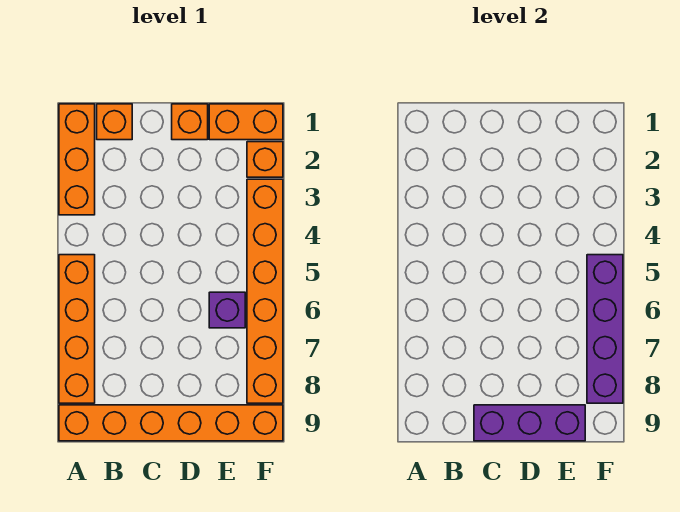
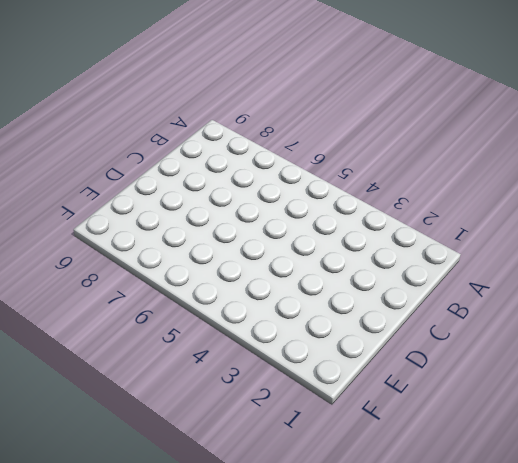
none -> orange brick A1:A3 level 1
none -> orange brick A5:A8 level 1

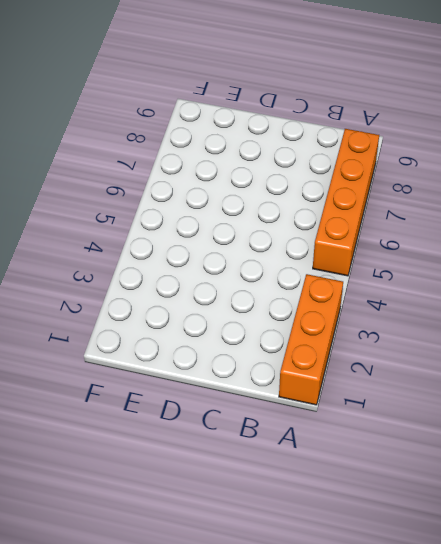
none -> orange brick A9:F9 level 1
none -> orange brick B1 level 1

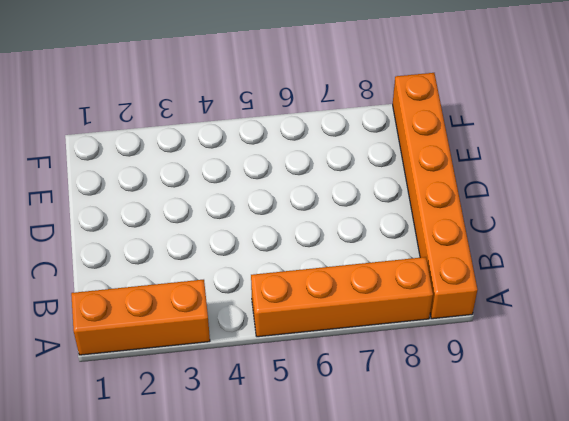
none -> orange brick B1 level 1
none -> orange brick D1 level 1

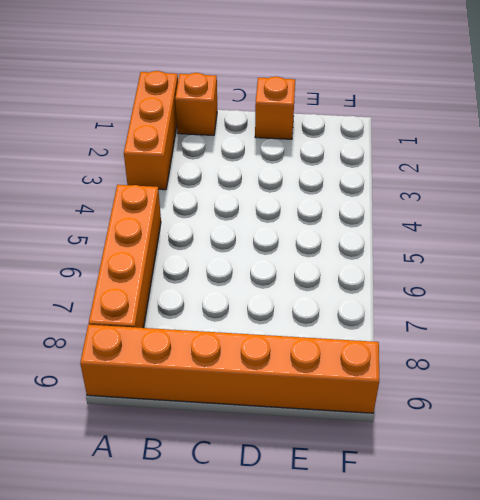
none -> orange brick E1:F1 level 1
none -> purple brick E6 level 1

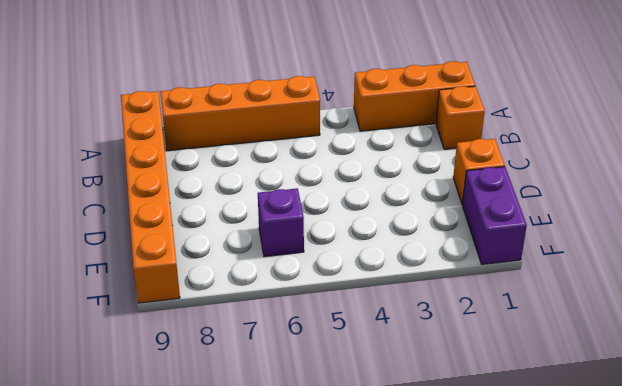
purple brick E1:F1 level 1 -> orange brick E1:F1 level 1
none -> orange brick F2 level 1
none -> orange brick F3:F8 level 1

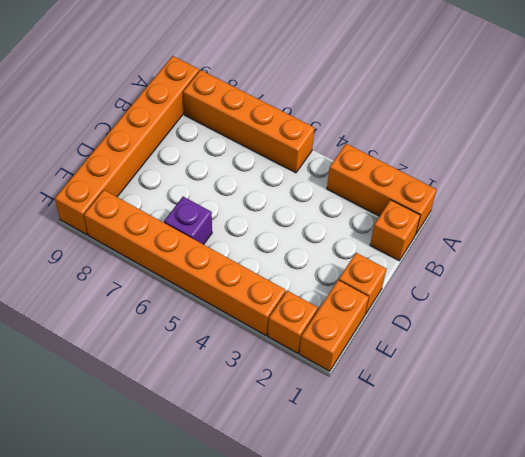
none -> purple brick C9:E9 level 2
none -> purple brick F5:F8 level 2

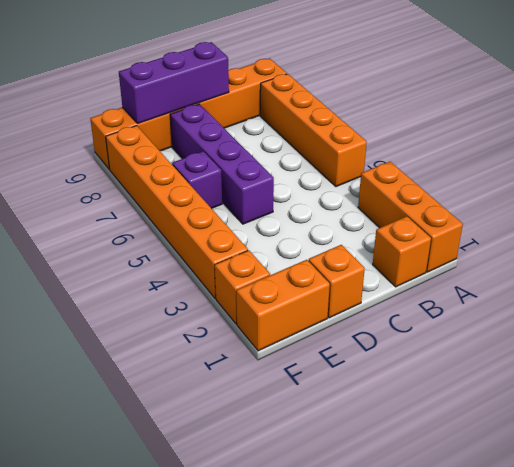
purple brick D5:D8 level 1 -> purple brick F5:F8 level 2

